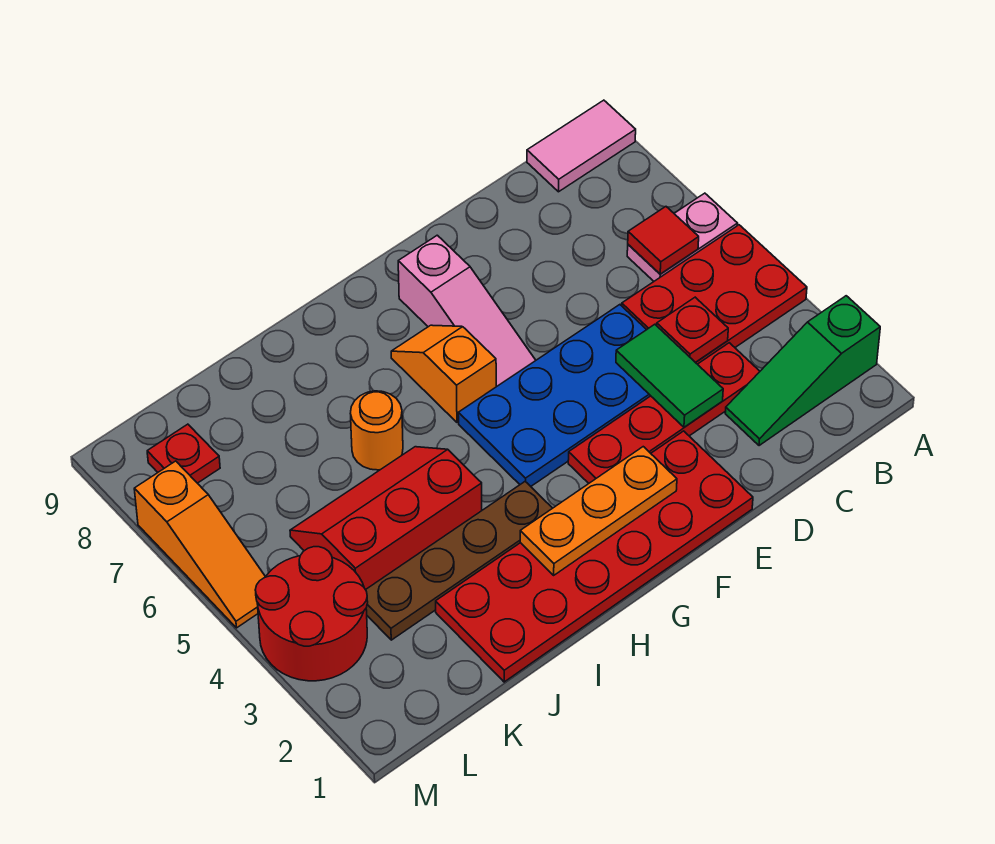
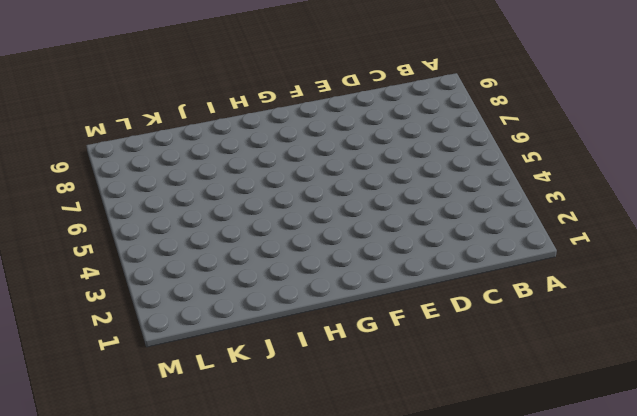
none -> green slope A2:C2 level 1 top A
none -> red plate A4:C5 level 1
none -> pink plate A6:B6 level 1

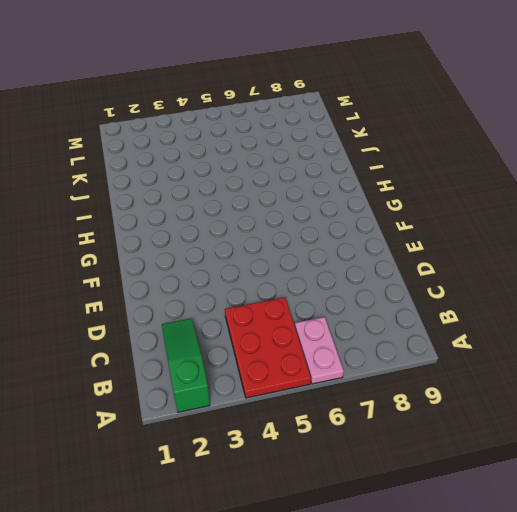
none -> pink tile A9:B9 level 1
none -> red plate C3:F3 level 1
none -> blue plate D4:G5 level 1

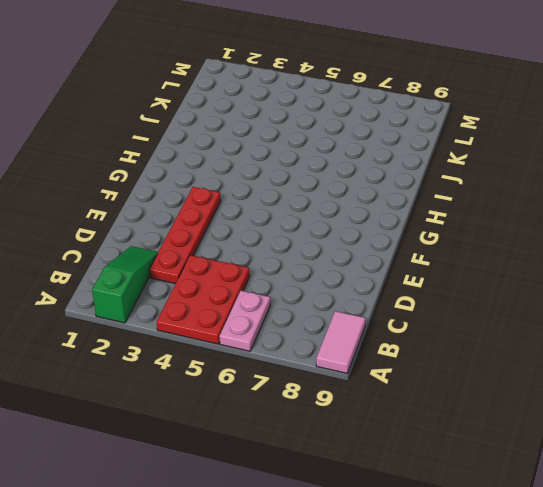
none -> blue plate D4:G5 level 1
none -> red plate E1:J2 level 1
none -> pink slope F6:F8 level 1 top 8

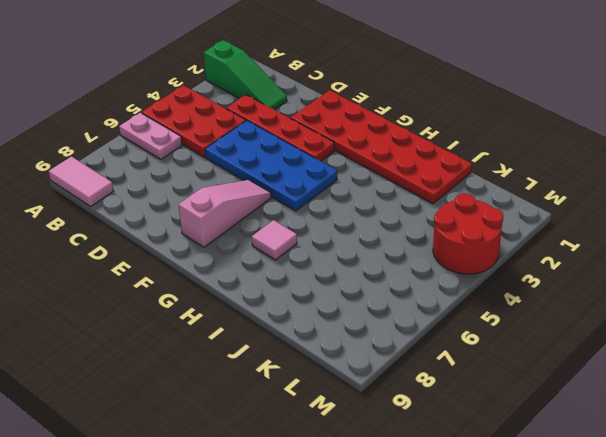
pink tile H7 level 1 -> none
none -> orange slope G6:G7 level 1 top 6
none -> brown plate H3:K3 level 1
none -> red slope I4:K5 level 1 top 4

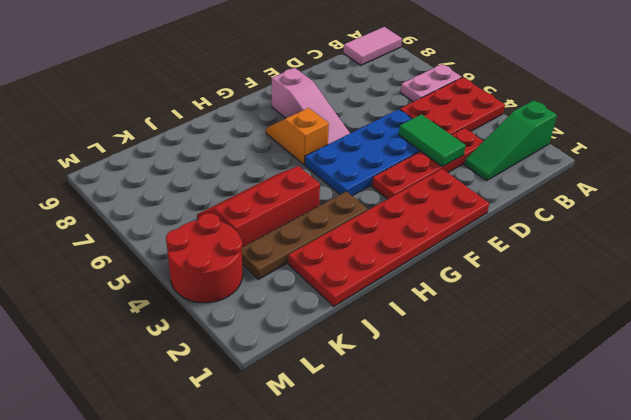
none -> orange round brick I6 level 1
none -> red plate L8 level 1
none -> orange slope M5:M7 level 1 top 7

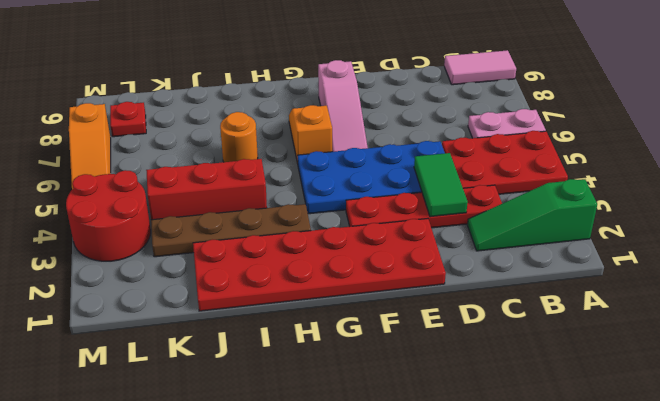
none -> red tile B6 level 2
none -> red plate C4 level 2
none -> orange plate F2:H2 level 2

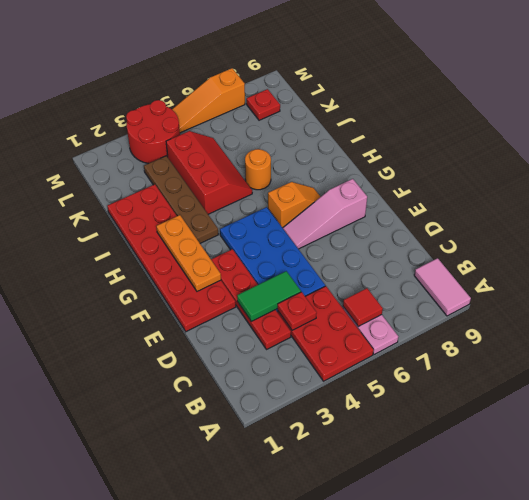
none -> green slope A2:C2 level 1 top A

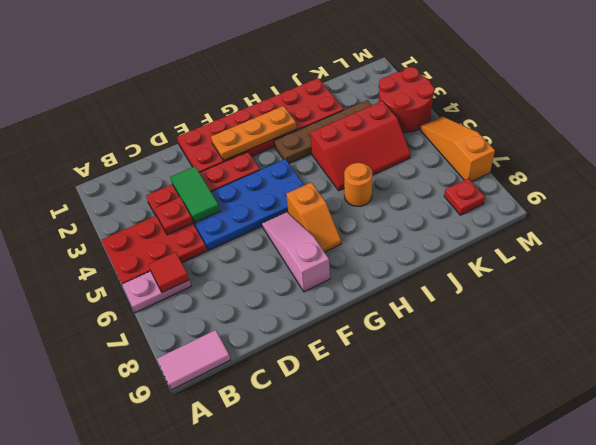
none -> green slope A2:C2 level 1 top A

